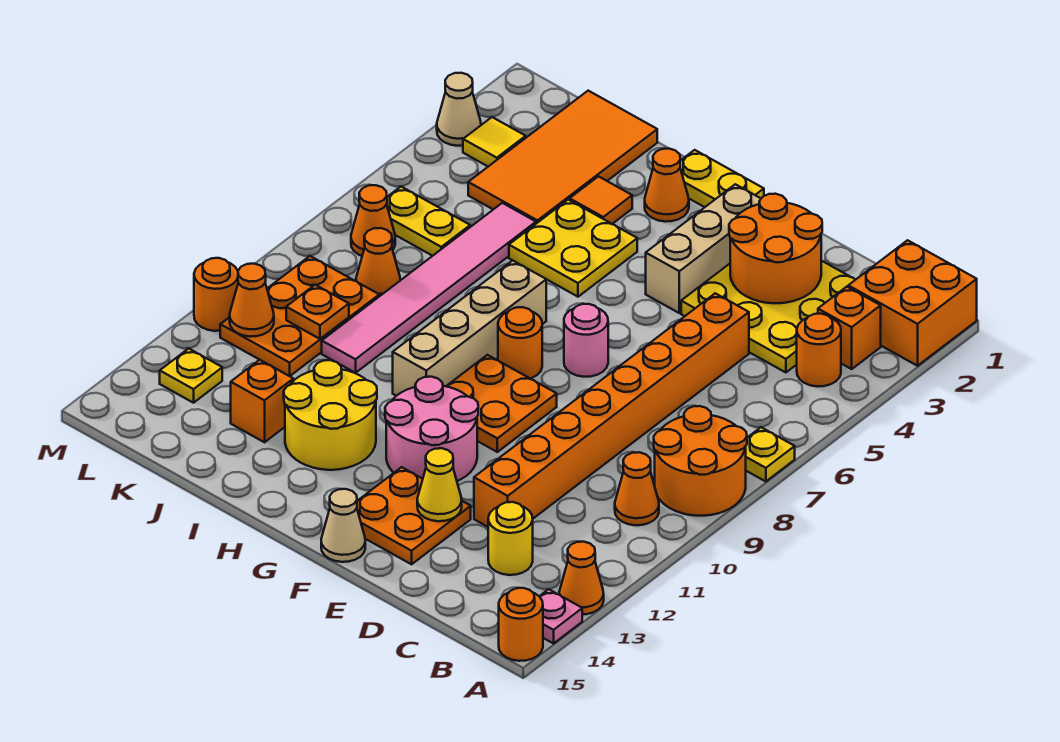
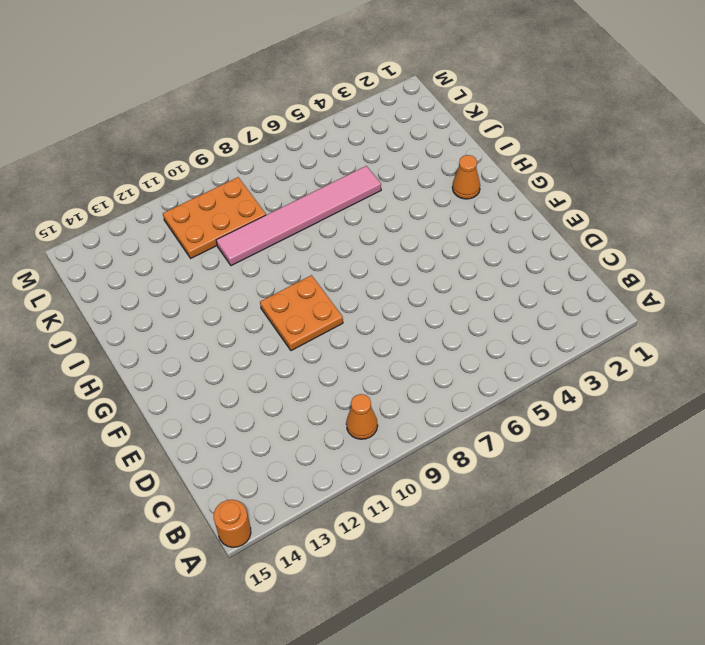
none -> orange brick A1:B2 level 1
none -> yellow plate A7 level 1
none -> orange round brick A8:B9 level 1
none -> orange cone A13 level 1

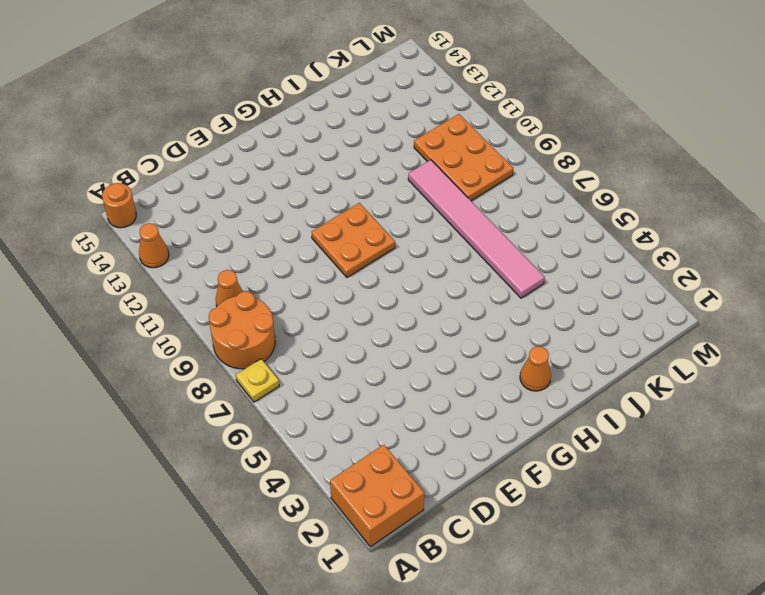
none -> pink plate A14 level 1
none -> orange brick B3 level 1
none -> orange round brick B4 level 1
none -> yellow plate C2:E4 level 1

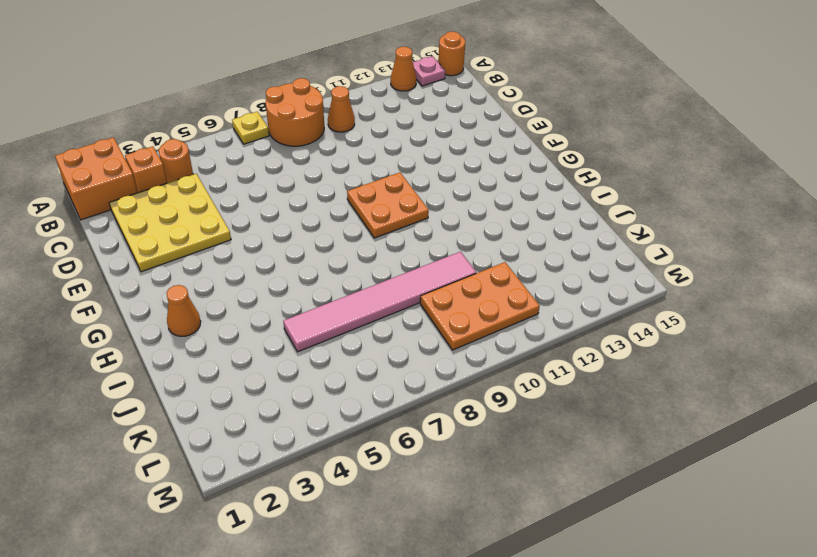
none -> yellow round brick C13 level 1
none -> orange brick D5:D12 level 1
none -> orange plate E13:F14 level 1
none -> tan brick F2:F4 level 1

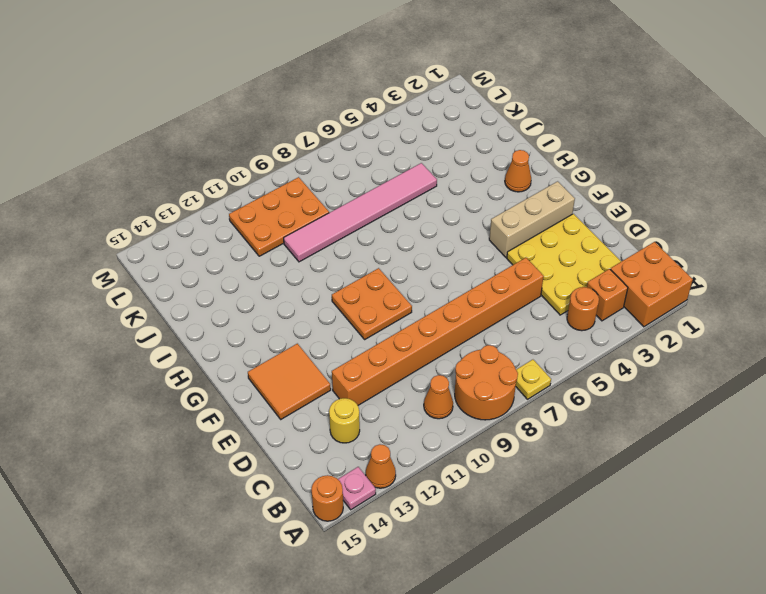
orange tile E13:F14 level 1 -> orange plate E13:F14 level 1
none -> pink round brick F7 level 1
none -> pink round brick F11:G12 level 1
none -> tan cone F15 level 1
none -> yellow plate G1:H1 level 1

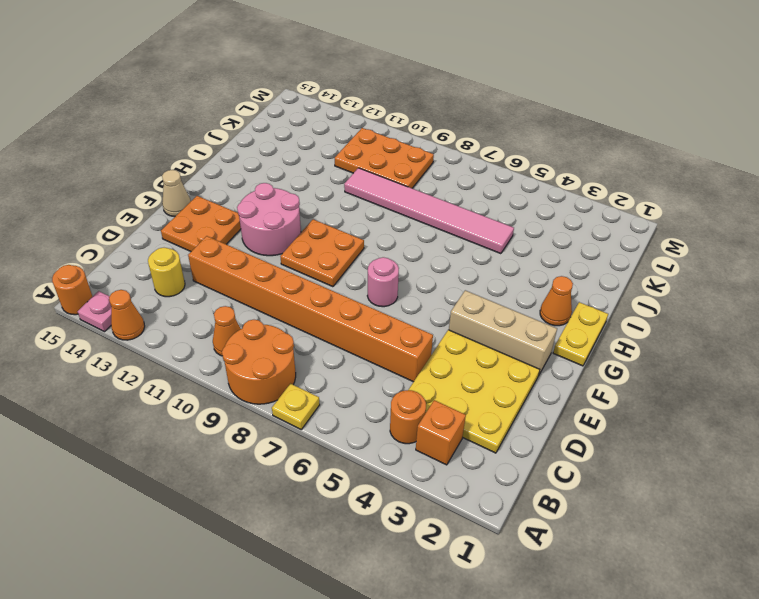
none -> orange brick A1:B2 level 1
none -> orange round brick G8 level 1
none -> yellow plate H4:I5 level 1
none -> tan brick H7:H10 level 1

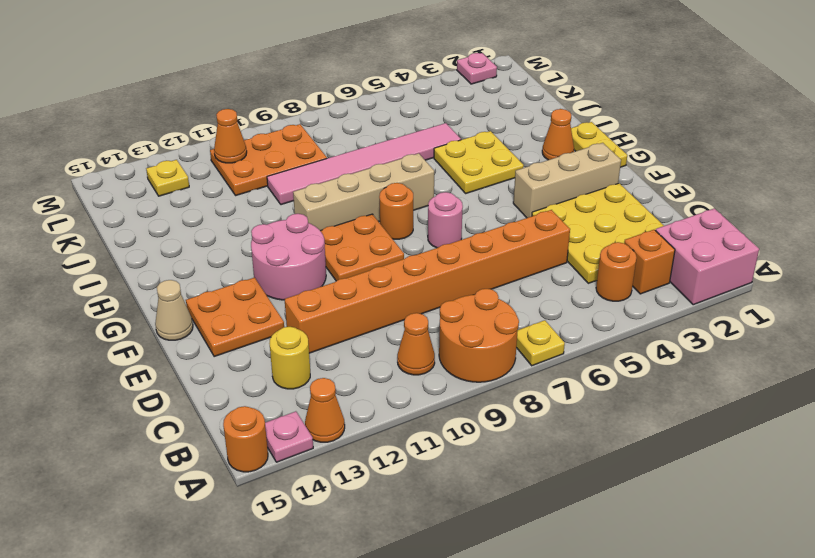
pink brick A1:B2 level 1 -> orange brick A1:B2 level 1
pink plate M2 level 1 -> none
none -> yellow round brick H12:I13 level 1
none -> orange tile I3 level 1
none -> orange tile J1:K4 level 1
none -> orange brick J13 level 1

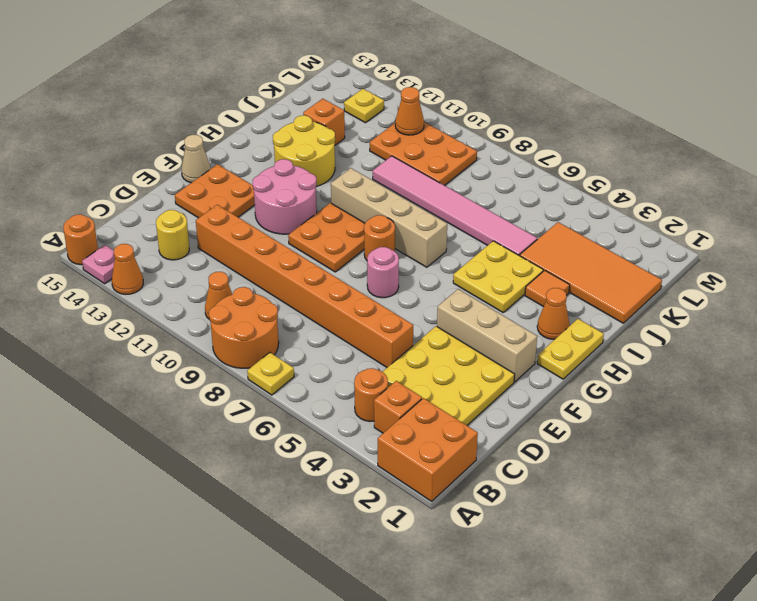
none -> yellow plate K6:L6 level 1
none -> orange cone K8 level 1
none -> yellow tile L3 level 1
none -> orange cone L7 level 1

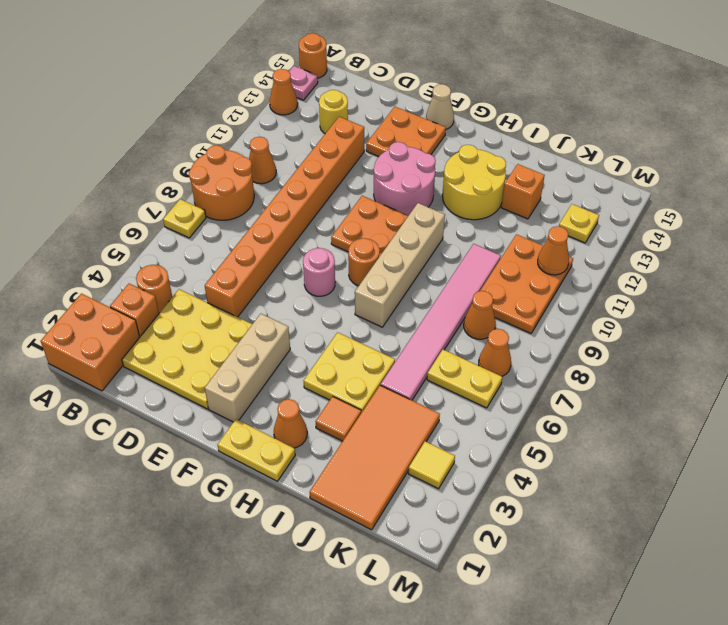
none -> tan cone M3 level 1
none -> orange round brick M11 level 1
none -> orange round brick D2:E3 level 2
none -> yellow cone E13 level 2

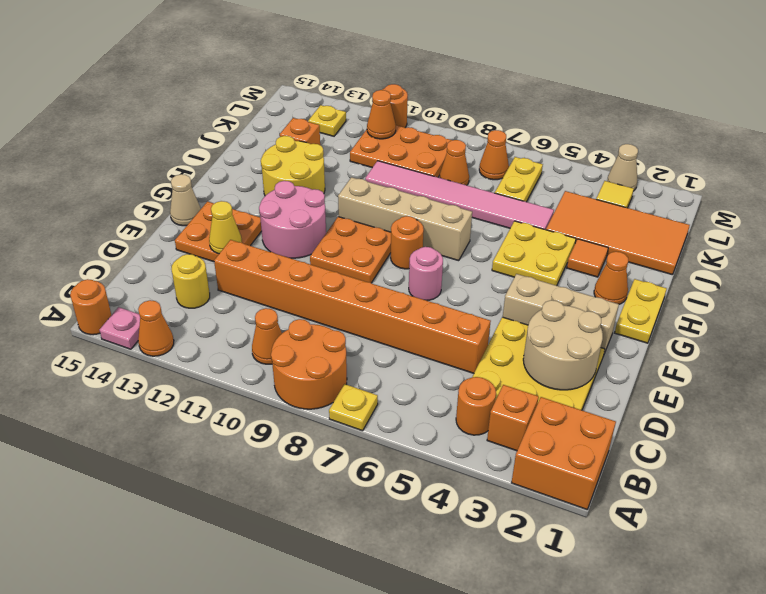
tan round brick D2:E3 level 2 -> orange round brick D2:E3 level 2
none -> orange plate K10 level 2

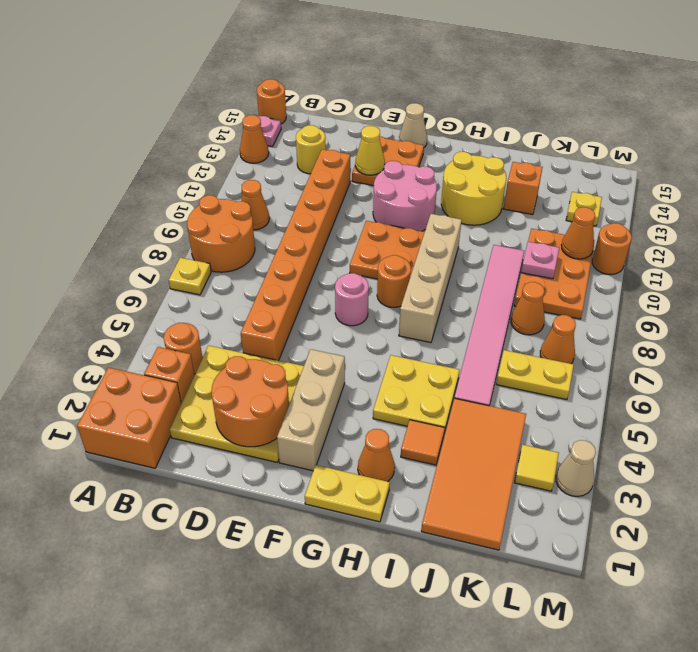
pink plate K10 level 2 -> orange plate K10 level 2

